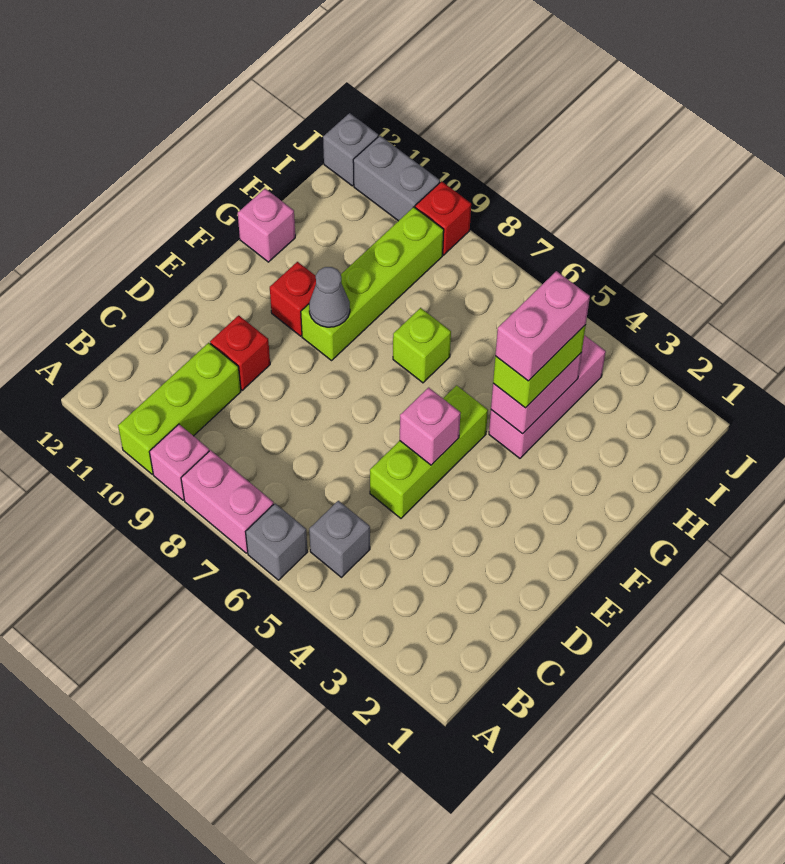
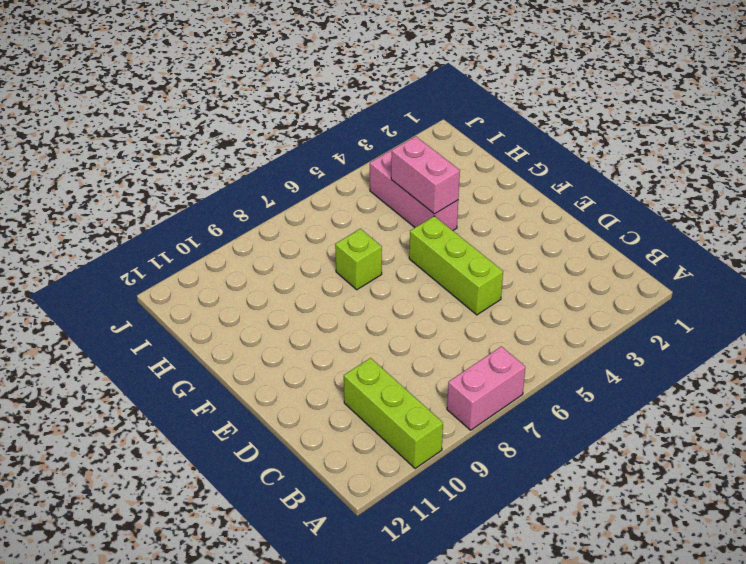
none -> grey brick A6 level 1
none -> pink brick A9 level 1
none -> grey brick B5 level 1

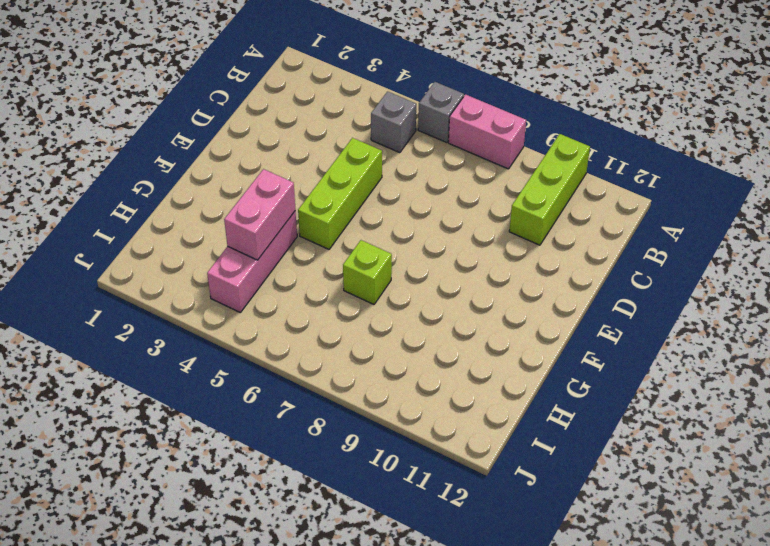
none -> pink brick A9 level 1
none -> red brick D10 level 1
none -> lime brick F9:I9 level 1

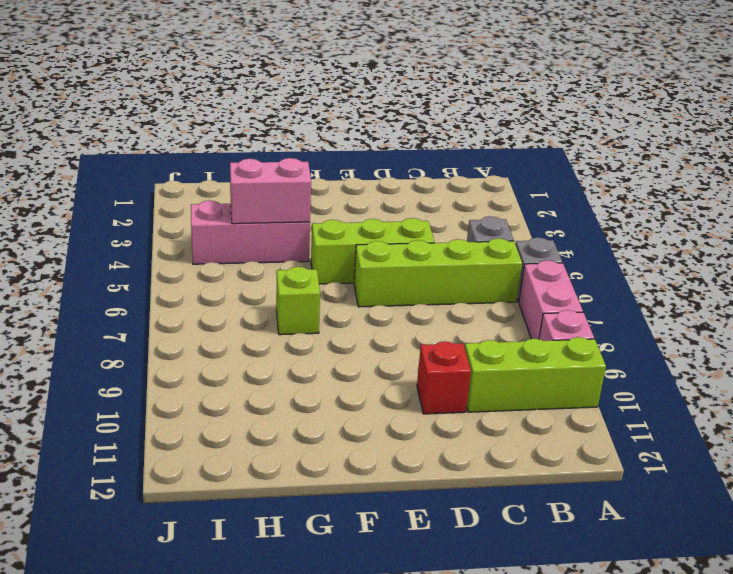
lime brick B6:E6 level 1 -> lime brick F9:I9 level 1
none -> red brick F10 level 1
none -> pink brick G12 level 1
none -> red brick J9 level 1

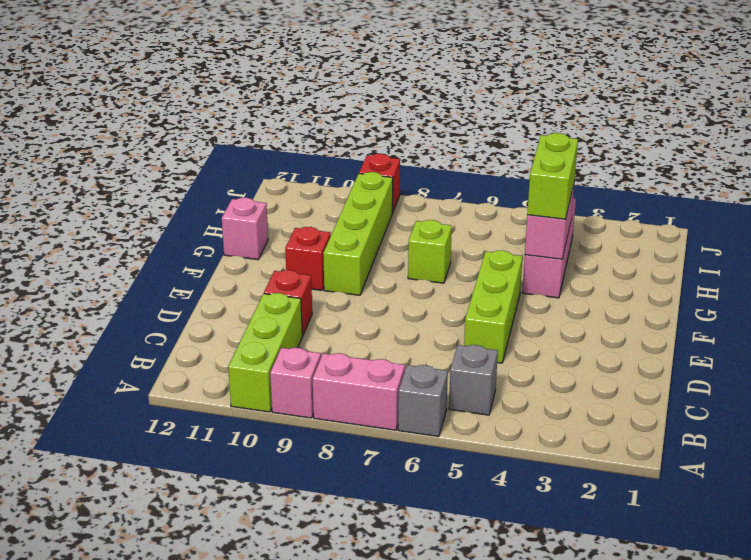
none -> grey brick J10:J11 level 1
none -> grey brick J12 level 1
none -> pink brick E5 level 2

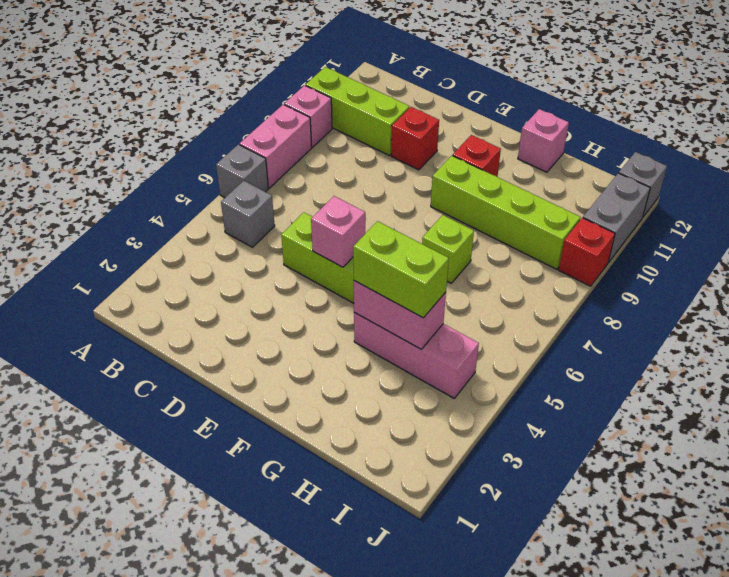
none -> grey cone F9 level 2
none -> pink brick G4:H4 level 4

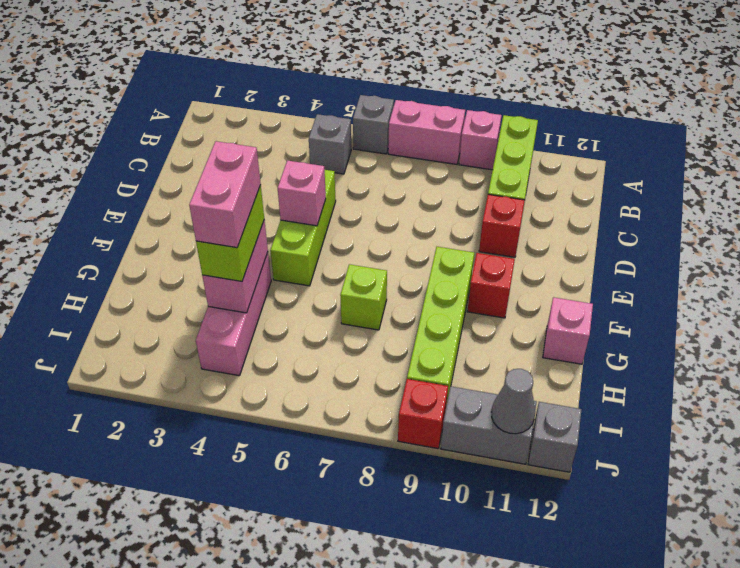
grey cone J11 level 2 -> grey cone F9 level 2

